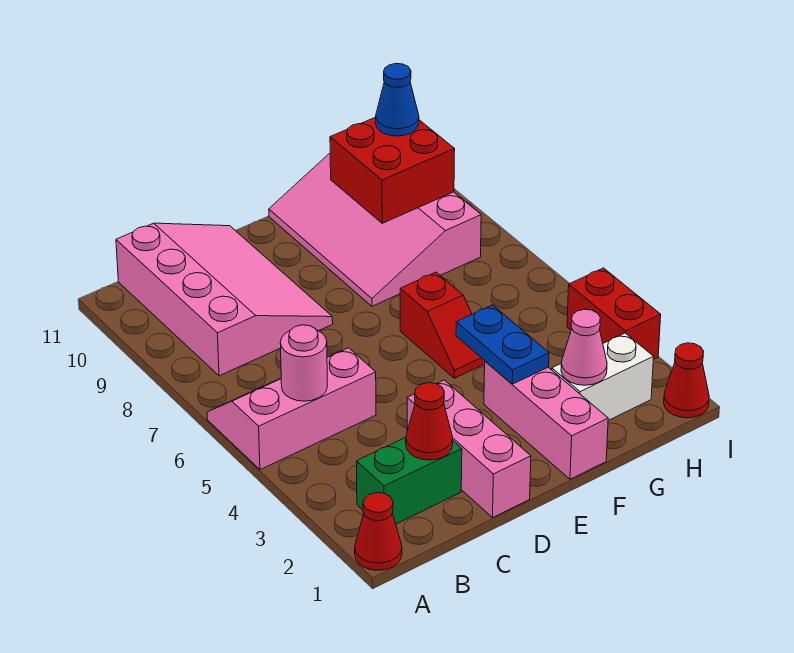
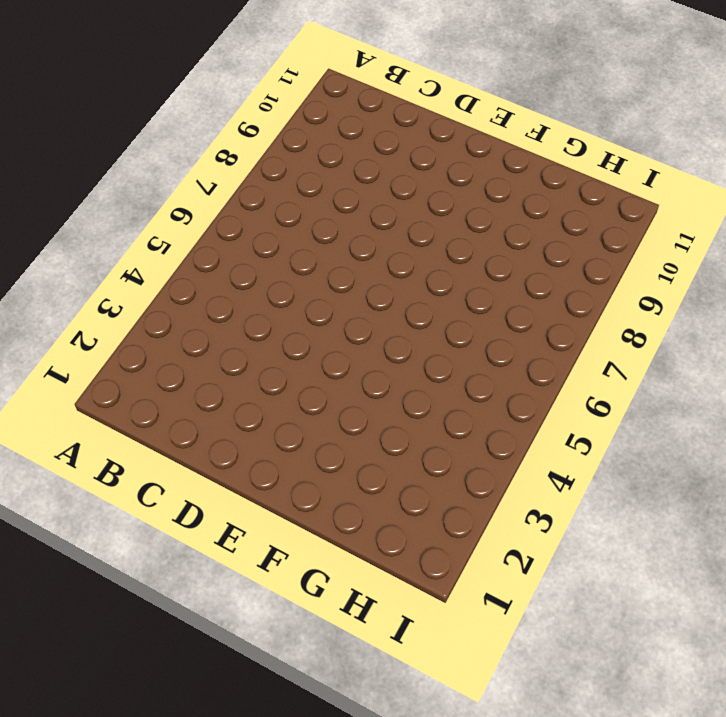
none -> red cone A1 level 1
none -> pink slope A5:C6 level 1 top 5
none -> green brick B2:C2 level 1

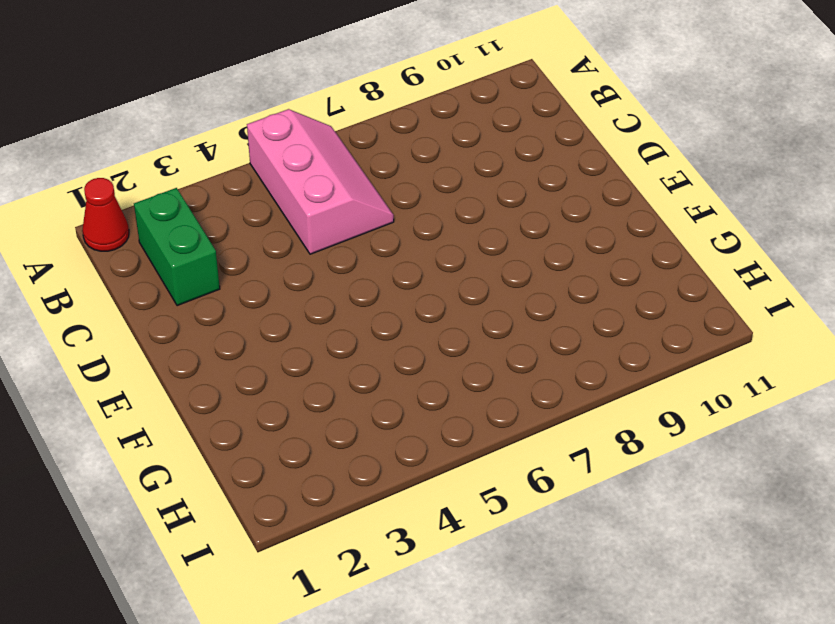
none -> pink slope B8:D11 level 1 top B
none -> pink brick D1:D3 level 1
none -> pink brick F1:F3 level 1

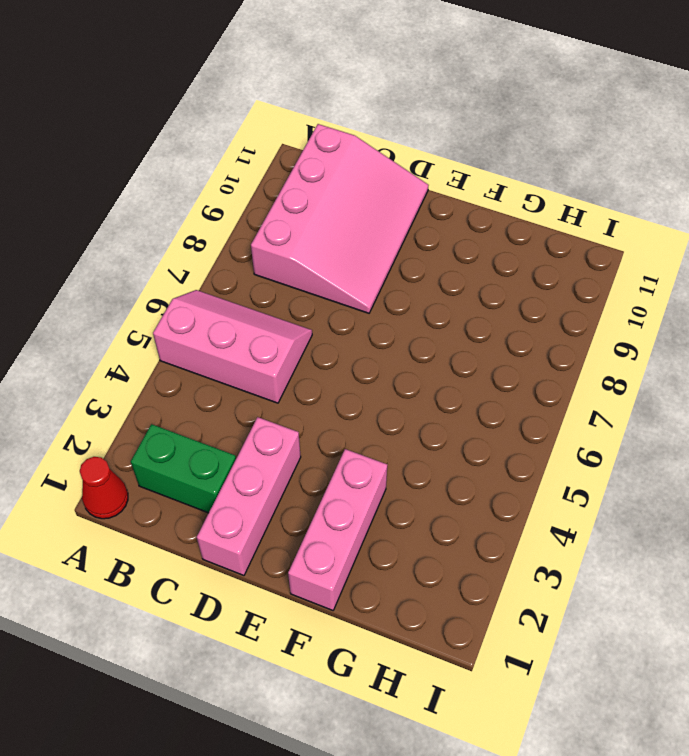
none -> red slope F5:F6 level 1 top 6
none -> pink slope F8:H11 level 1 top H
none -> white brick G2:H2 level 1

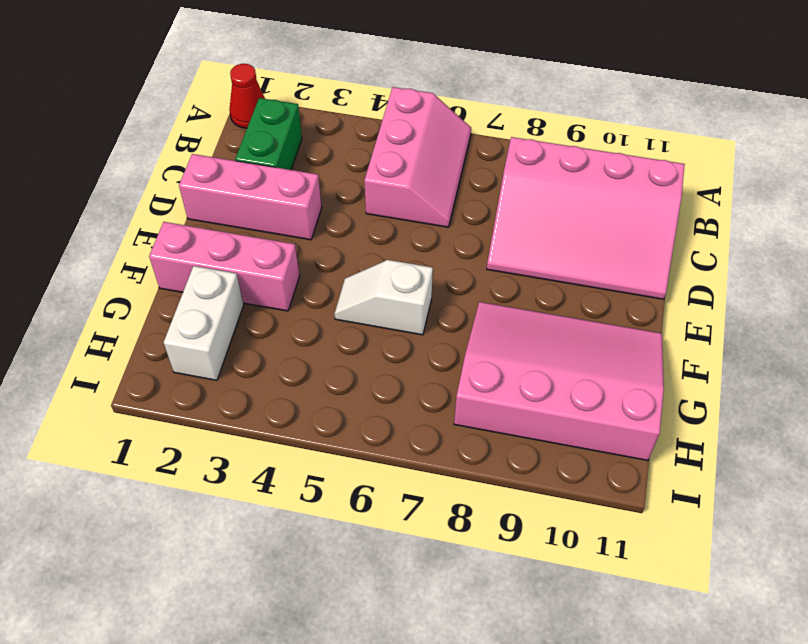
white slope F5:F6 level 1 top 6 -> red slope F5:F6 level 1 top 6
none -> red cone I1 level 1
none -> red brick I3:I4 level 1
none -> pink round brick B5 level 2

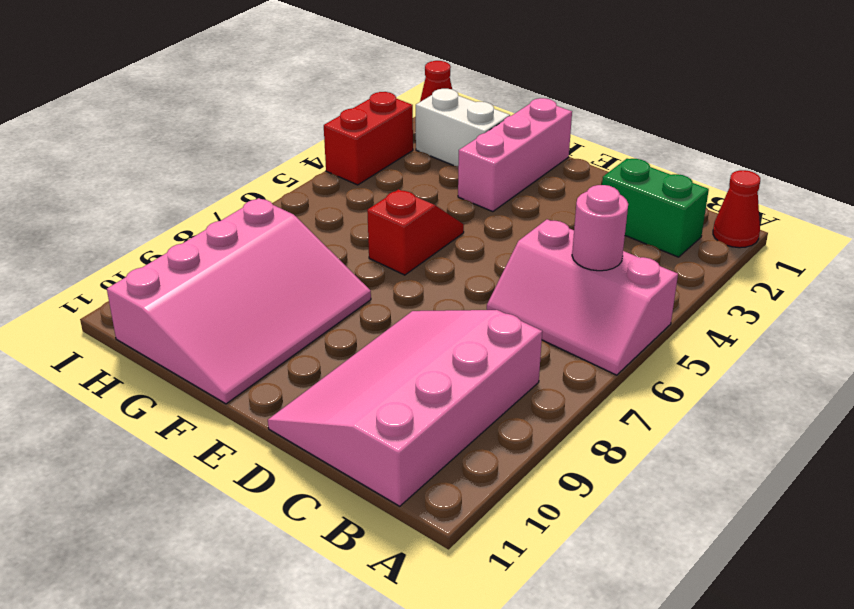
none -> pink brick D1:D3 level 1
none -> red cone C2 level 2
none -> blue plate F3:F4 level 2

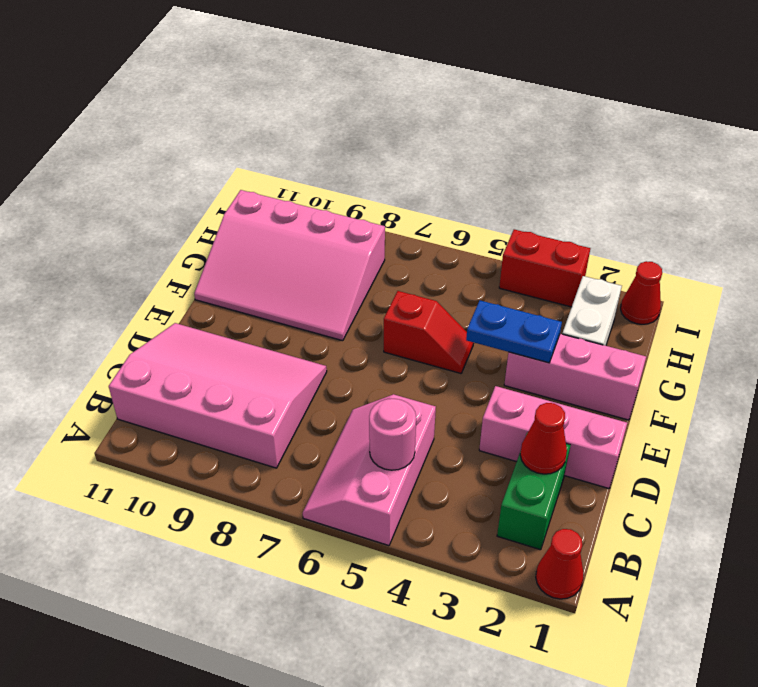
none -> pink cone G2 level 2
none -> red brick G9:H10 level 2
none -> blue cone H10 level 3

